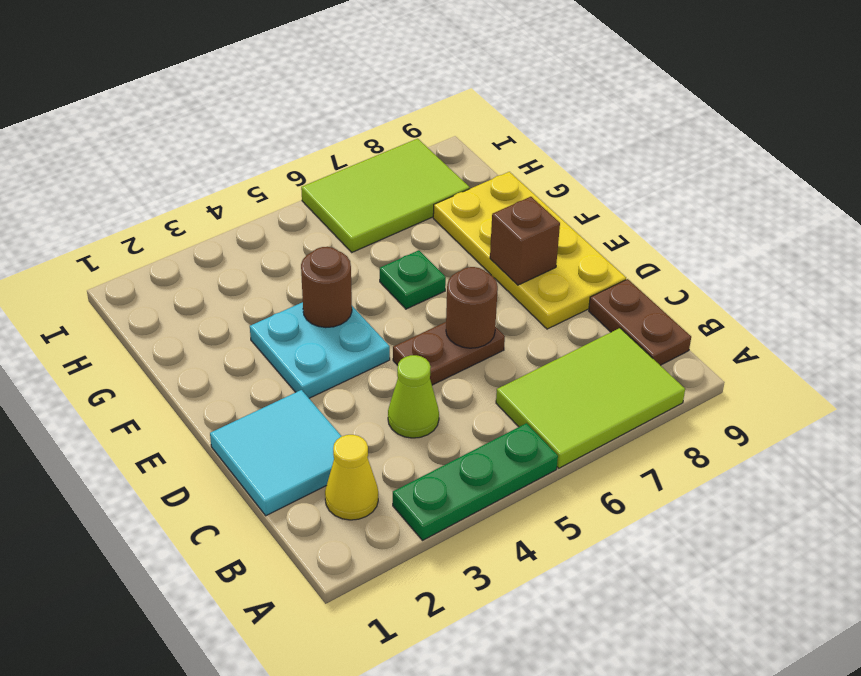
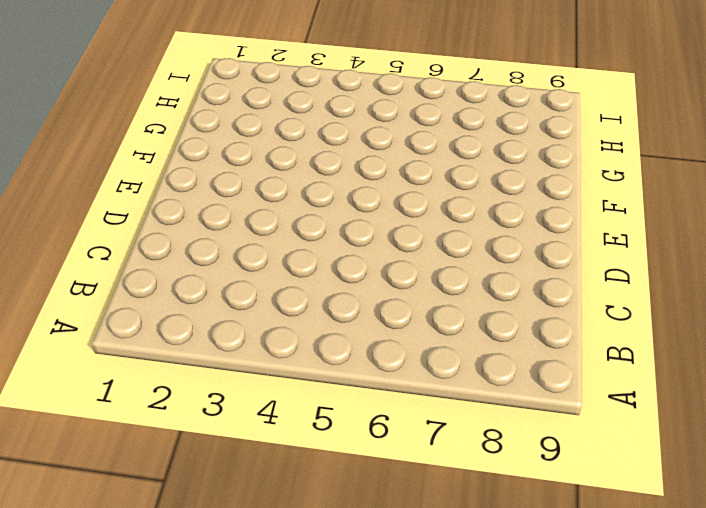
none -> green plate A3:A5 level 1
none -> lime tile A6:B8 level 1
none -> yellow cone B2 level 1

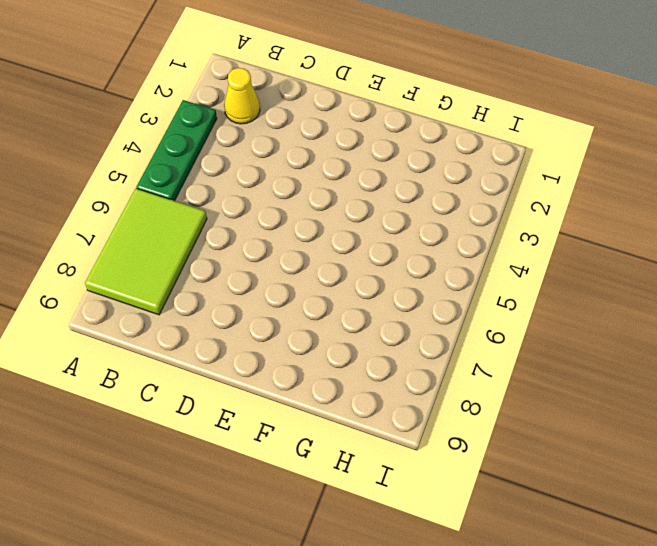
none -> brown plate B9:C9 level 1
none -> cyan tile C1:D2 level 1
none -> lime cone C4 level 1

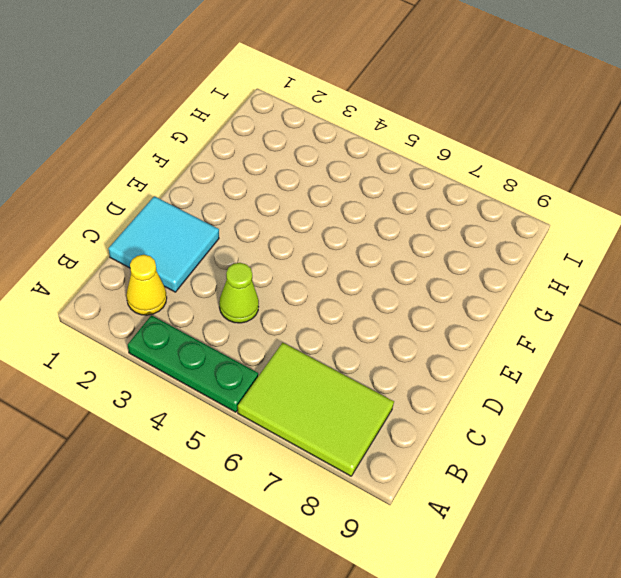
none -> brown plate B9:C9 level 1
none -> brown plate D5:D6 level 1
none -> yellow plate D8:G9 level 1

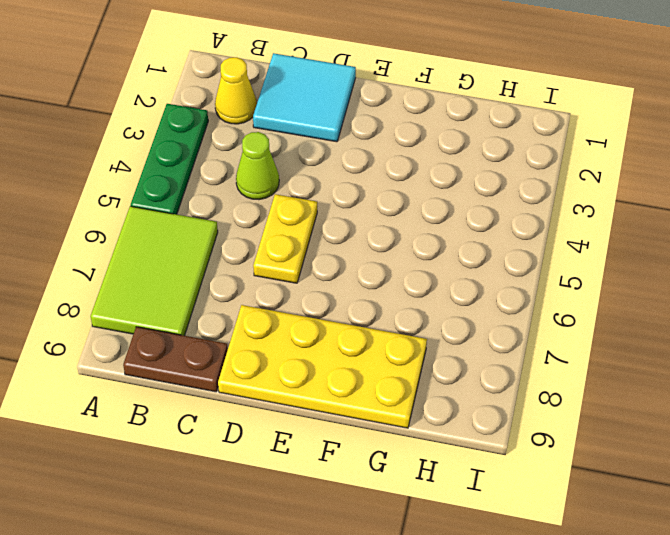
yellow plate D5:D6 level 1 -> brown plate D5:D6 level 1
none -> cyan plate E3:F4 level 1
none -> green plate F6 level 1
none -> lime tile H6:I8 level 1

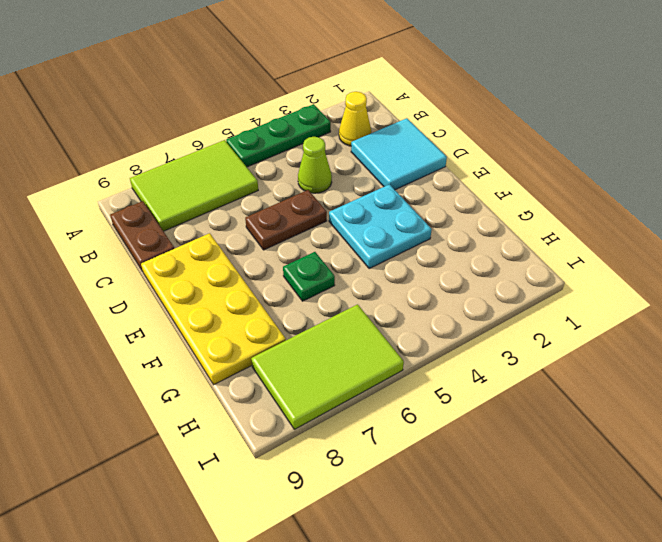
none -> brown round brick D6 level 2
none -> brown brick E8 level 2
none -> brown round brick F4 level 2

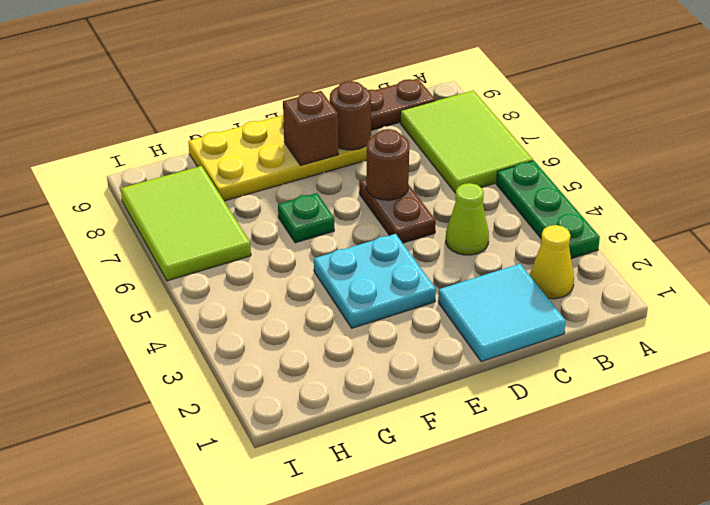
brown round brick D8 level 2 -> brown round brick F4 level 2

